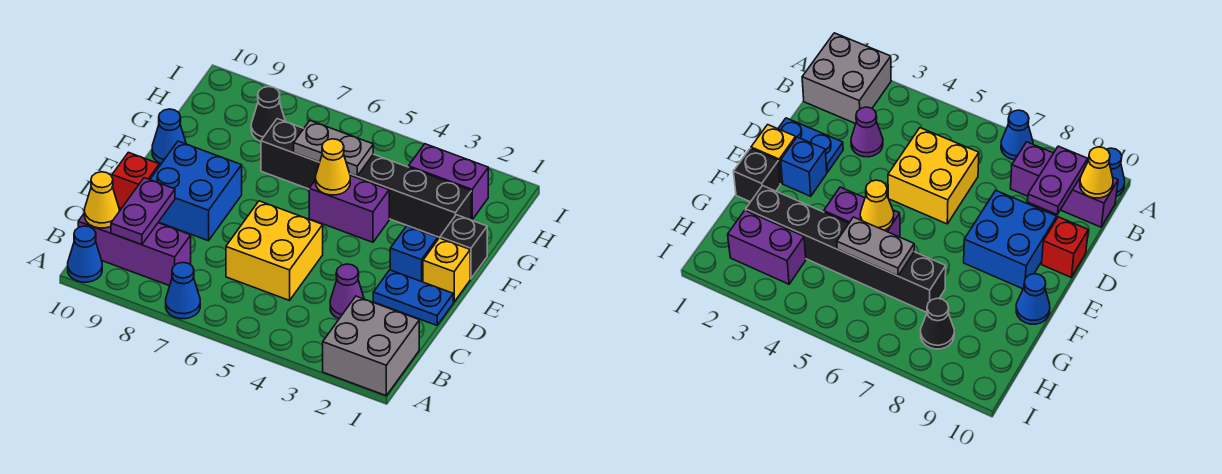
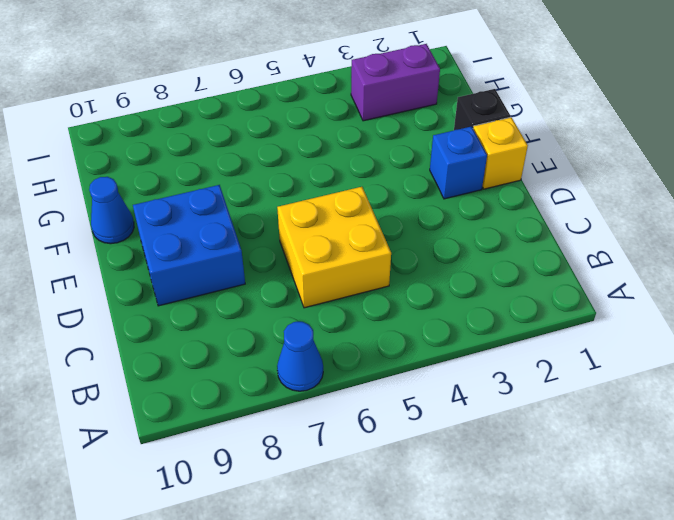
none -> grey brick A1:B2 level 1
none -> blue cone A10 level 1
none -> purple brick B8:B10 level 1

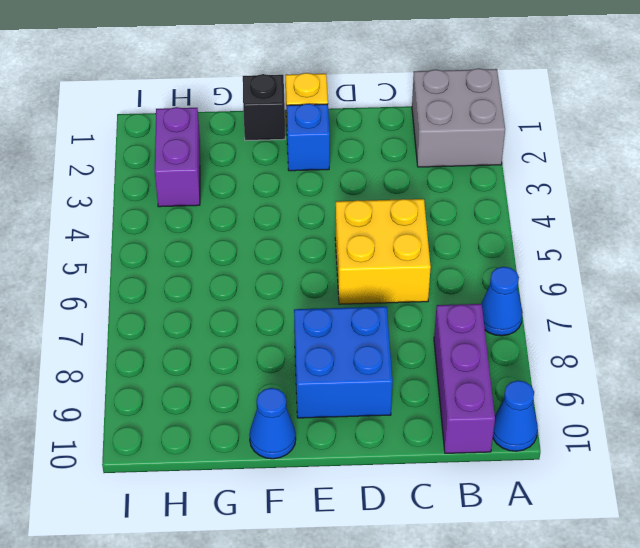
none -> purple cone C3 level 1
none -> blue plate D1:D2 level 1
none -> red brick D10 level 1

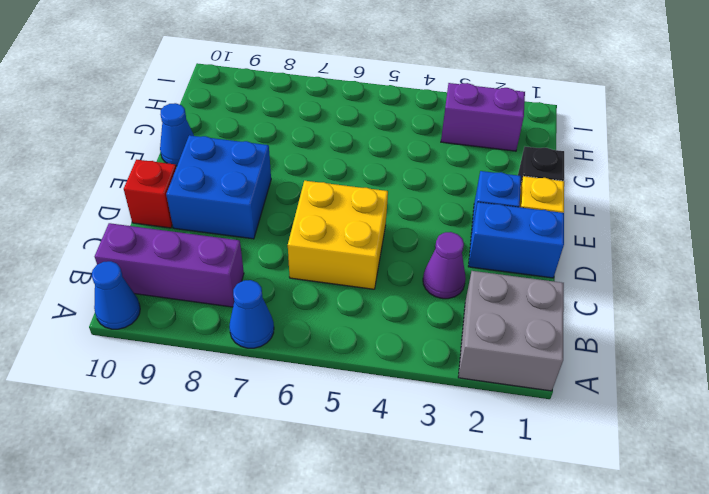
blue brick D1:D2 level 1 -> blue plate D1:D2 level 1
none -> purple brick F4:F5 level 1
none -> black brick G2:G7 level 1
none -> black cone H8 level 1

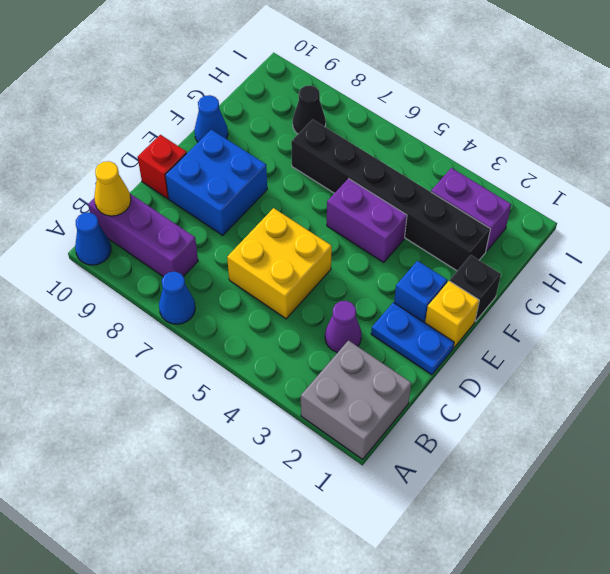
none -> purple plate B9:C9 level 2
none -> yellow cone F5 level 2
none -> grey plate G5:G6 level 2

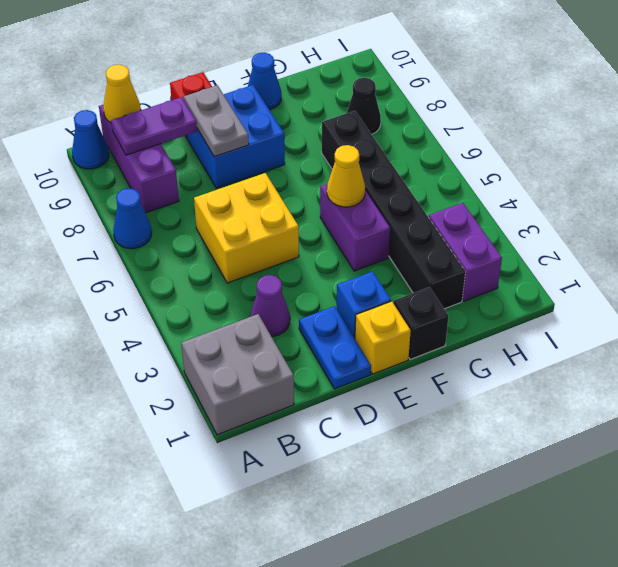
grey plate D8:D9 level 2 -> grey plate G5:G6 level 2

